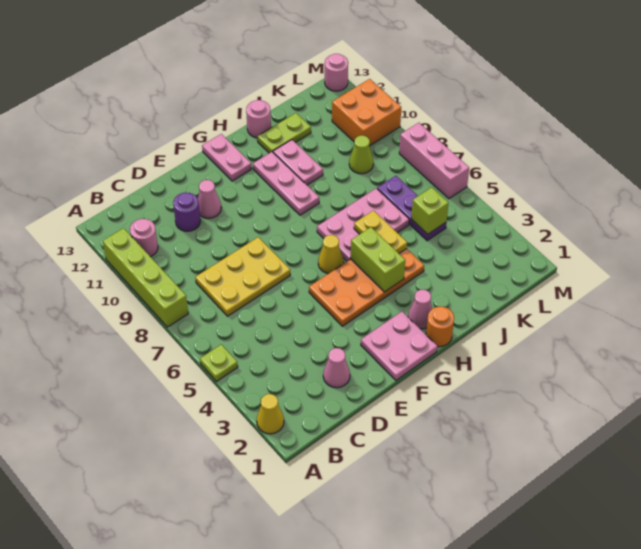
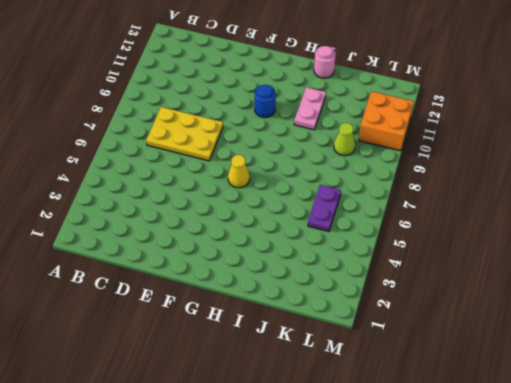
blue round brick G10 level 1 -> none
purple plate K5:K6 level 1 -> purple plate K5:K7 level 1
none -> yellow cone A2 level 1
none -> lime plate A5 level 1
none -> lime brick A8:A11 level 1

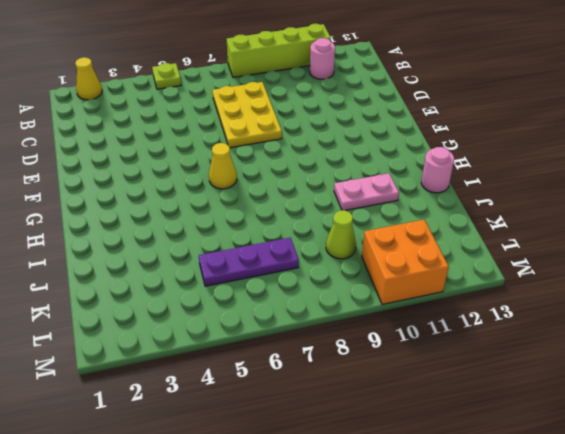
none -> pink cone D2 level 1
none -> purple round brick D11 level 1
none -> pink cone E11 level 1

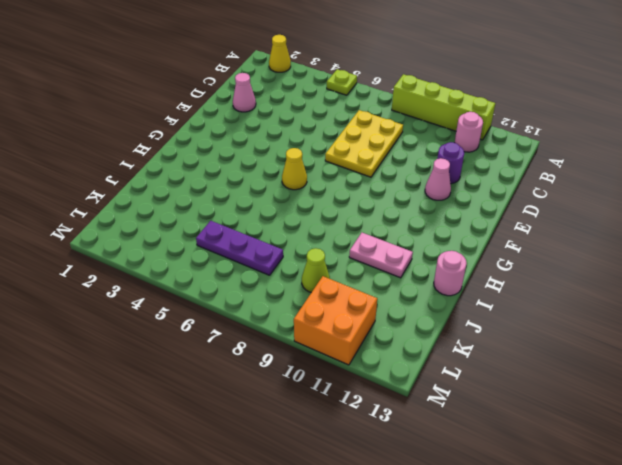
none -> pink plate F1:G2 level 1
none -> orange plate F4:I5 level 1
none -> pink plate G12:G13 level 1

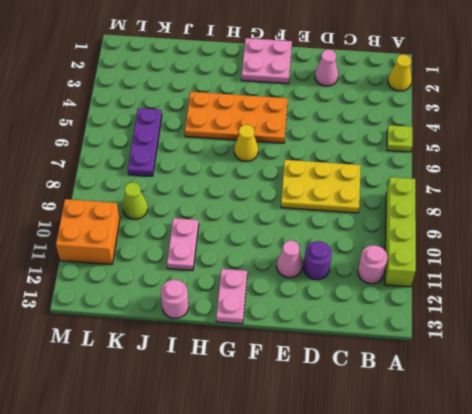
none -> orange round brick H1 level 1
none -> pink cone H2 level 1
none -> pink plate H6:J7 level 1

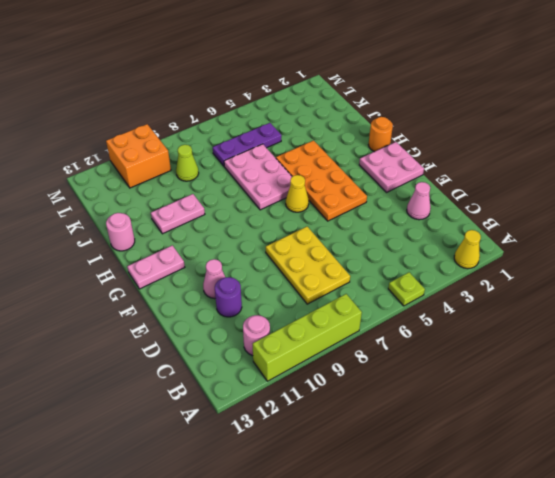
none -> pink cone H2 level 1
none -> pink plate H9:H11 level 1
none -> lime plate I12:J12 level 1

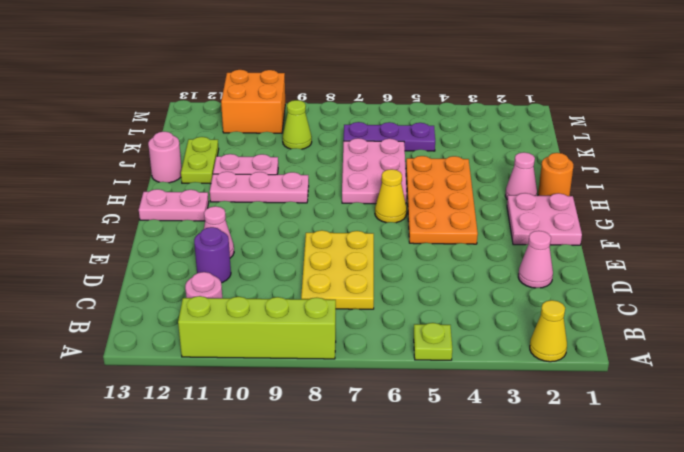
none -> pink brick M6:M8 level 1
none -> pink round brick M13 level 1
none -> lime brick H4:H5 level 2

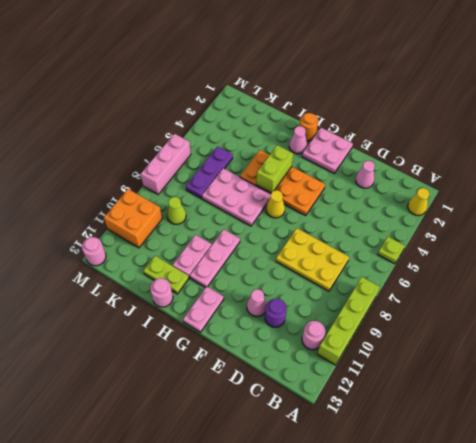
none -> yellow plate I5:I6 level 2
none -> lime brick K5 level 2

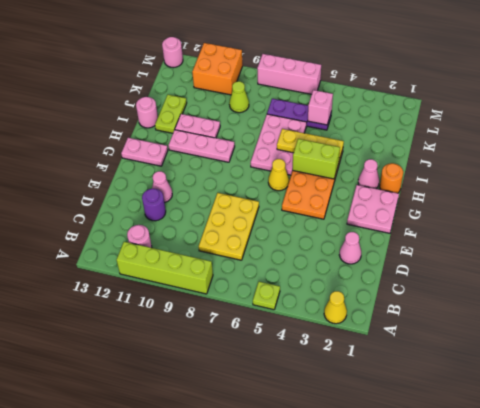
yellow plate I4:I6 level 2 -> yellow plate I5:I6 level 2
pink brick K5 level 2 -> lime brick K5 level 2

